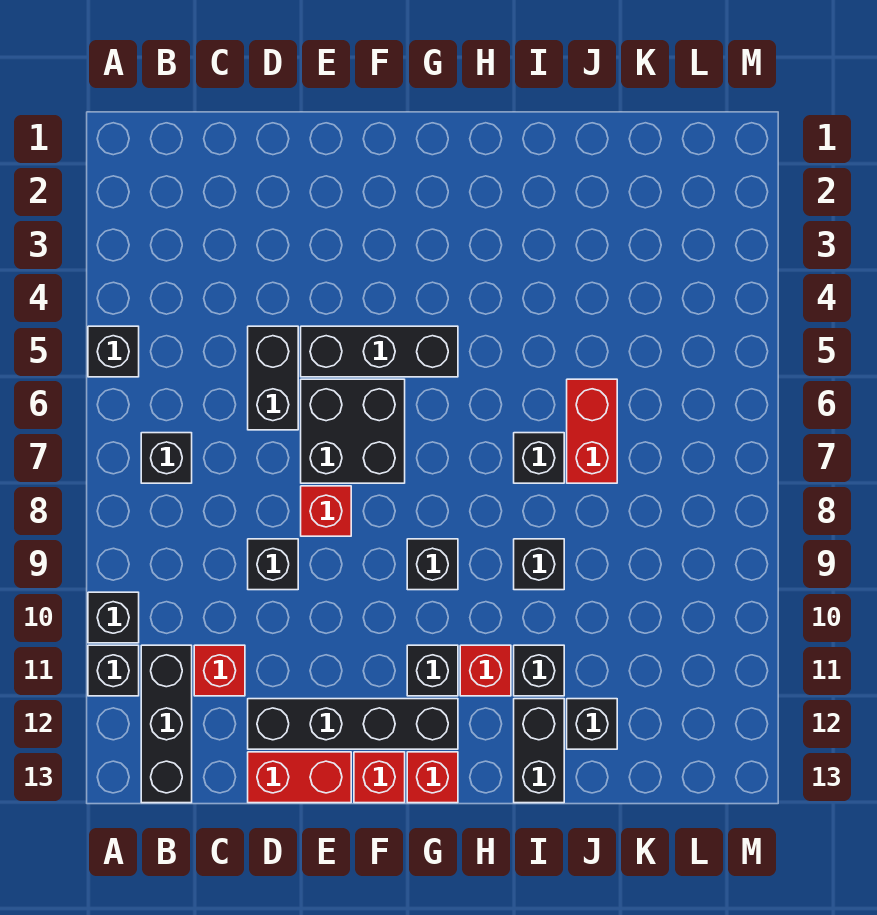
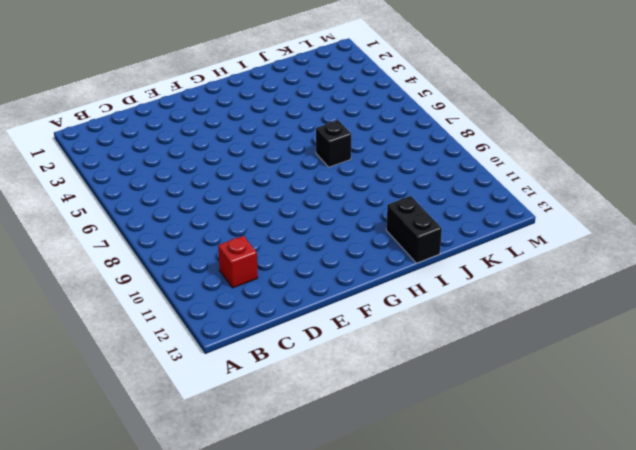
none -> black brick A5 level 1
none -> black brick A10 level 1
none -> black brick A11 level 1

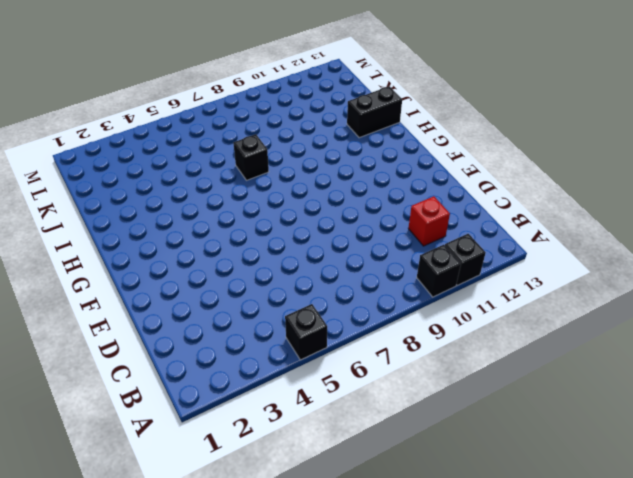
none -> black brick B7 level 1
none -> black brick B11:B13 level 1
none -> black brick D5:D6 level 1

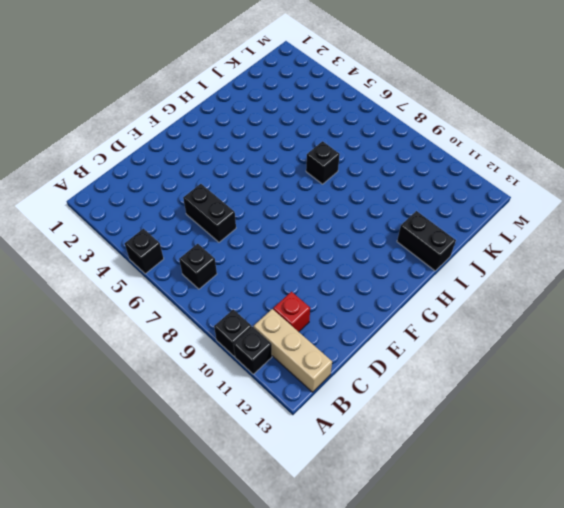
tan brick B11:B13 level 1 -> black brick B11:B13 level 1
none -> black brick D9 level 1
none -> black brick D12:G12 level 1
none -> red brick D13:E13 level 1

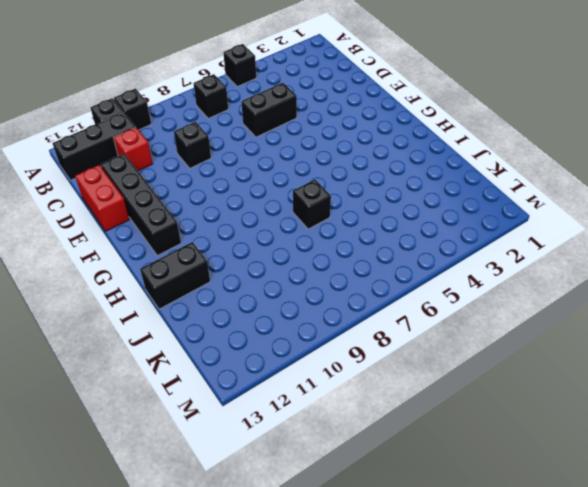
none -> black brick E5:G5 level 1
none -> black brick E6:F7 level 1
none -> red brick E8 level 1

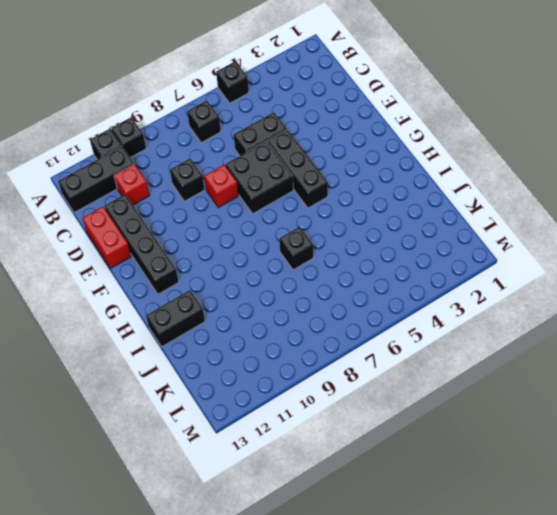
none -> red brick F13 level 1
none -> black brick G9 level 1
none -> black brick G11 level 1

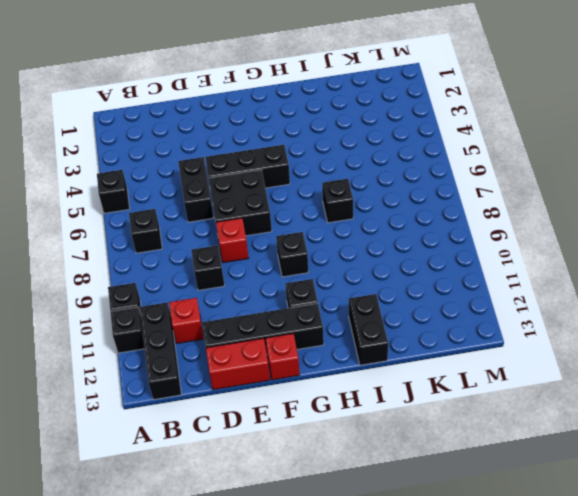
none -> red brick G13 level 1
none -> red brick H11 level 1
none -> black brick I9 level 1

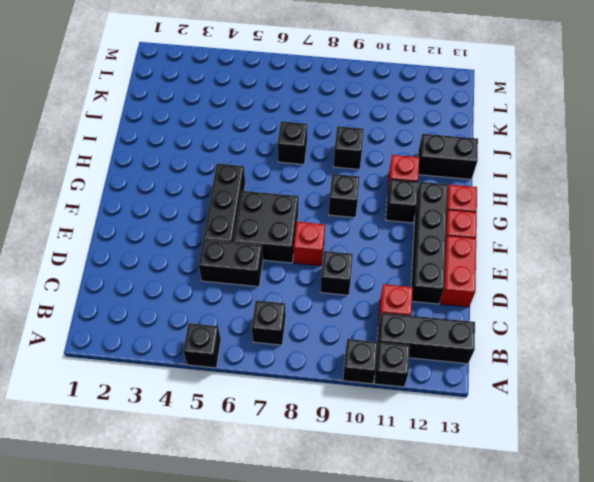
none -> black brick I11 level 1
none -> red brick J6:J7 level 1
none -> black brick J12 level 1

